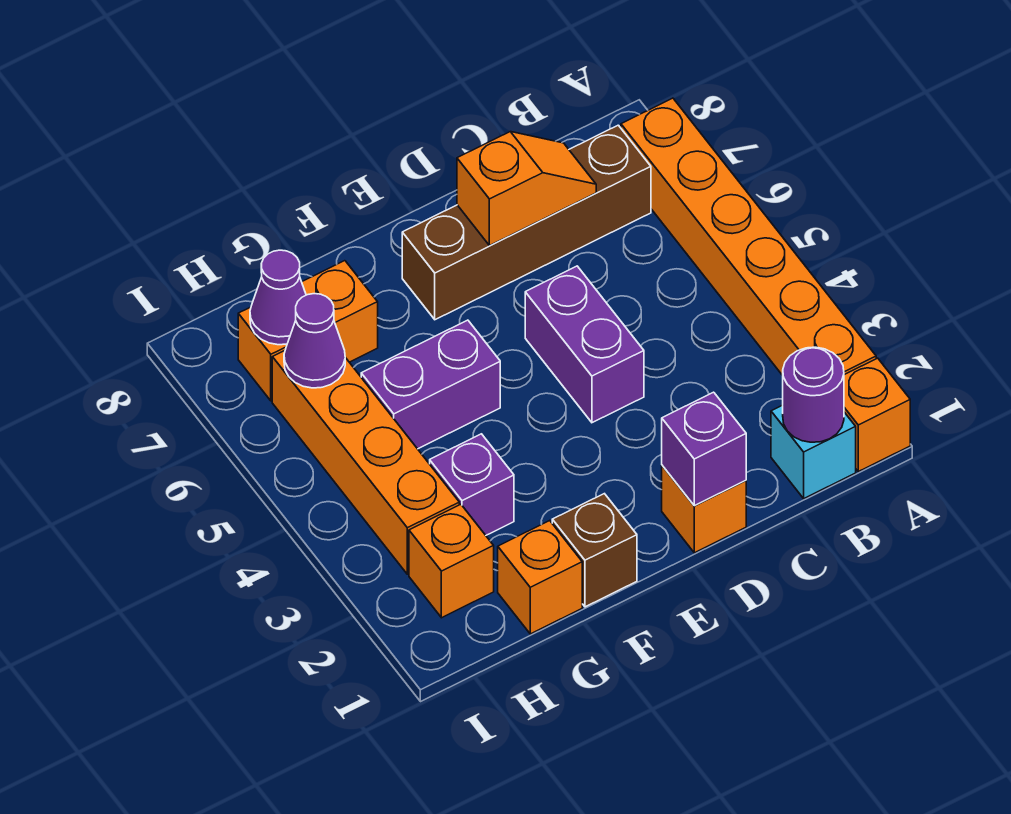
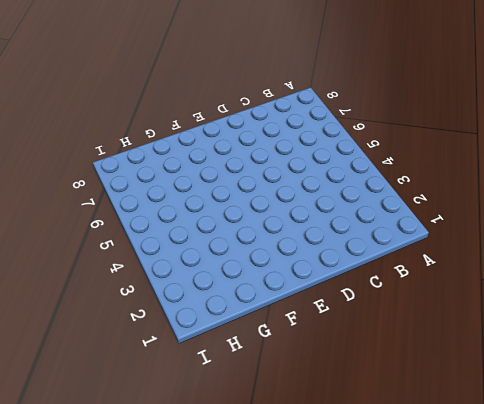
none -> orange brick A1 level 1
none -> orange brick A2:A7 level 1
none -> cyan brick B1 level 1

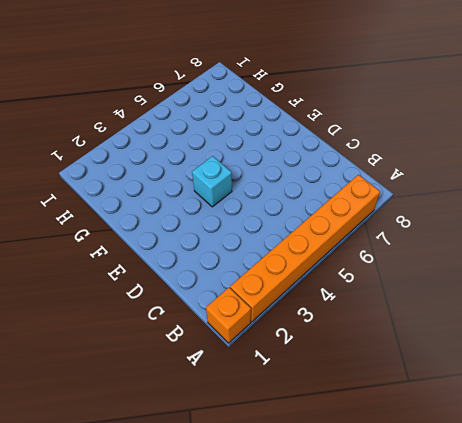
cyan brick E4 level 1 -> cyan brick B1 level 1
none -> brown brick B7:E7 level 1
none -> orange brick D1 level 1
none -> purple brick D4:D5 level 1

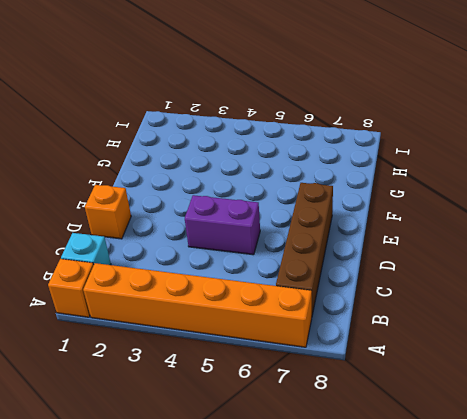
none -> brown brick F1 level 1
none -> purple brick F5:G5 level 1
none -> orange brick G1 level 1

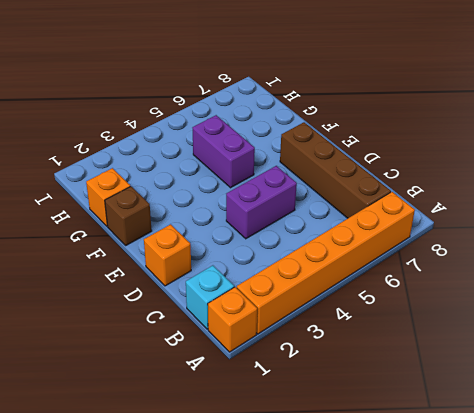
none -> purple brick G3 level 1
none -> orange brick G7:H7 level 1
none -> orange brick H2 level 1

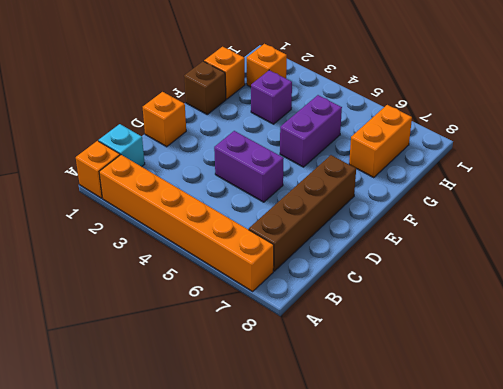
none -> orange brick H3:H6 level 1
none -> purple round brick B1 level 2
none -> orange slope C7:D7 level 2 top D

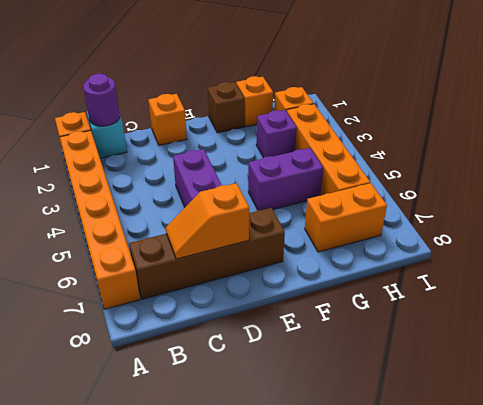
none -> purple brick D1 level 2
none -> purple cone H6 level 2
none -> purple cone H7 level 2

